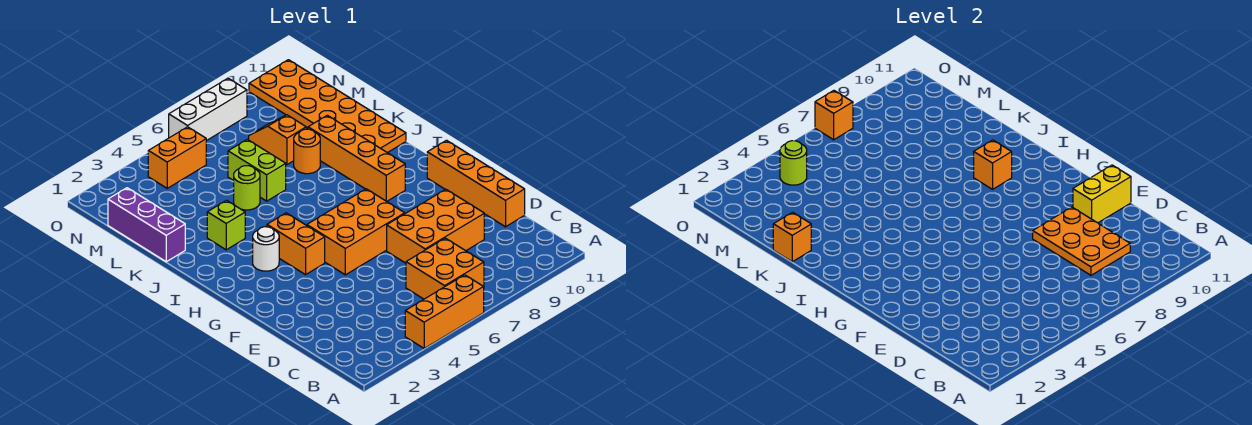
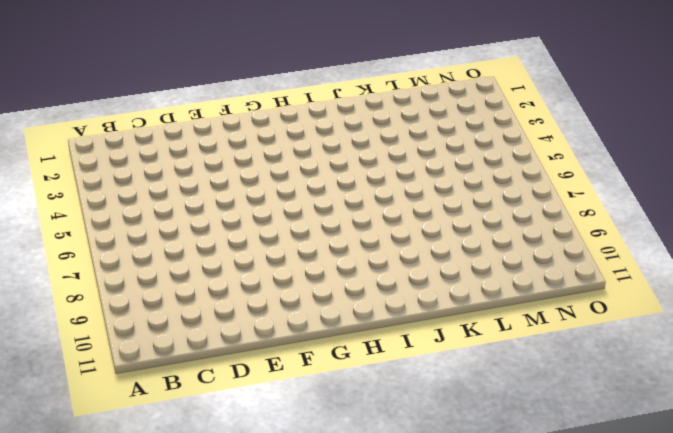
none -> orange brick A4:A6 level 1
none -> orange brick B6:C7 level 1
none -> orange brick D7:E9 level 1

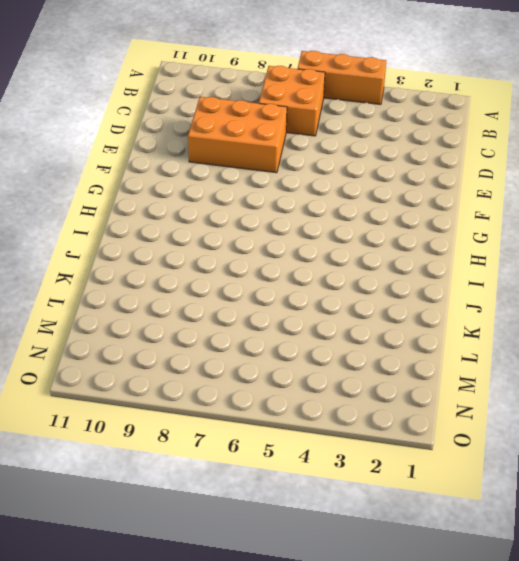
none -> orange brick D11:G11 level 1
none -> orange brick F5:G7 level 1
none -> orange brick G4:H4 level 1

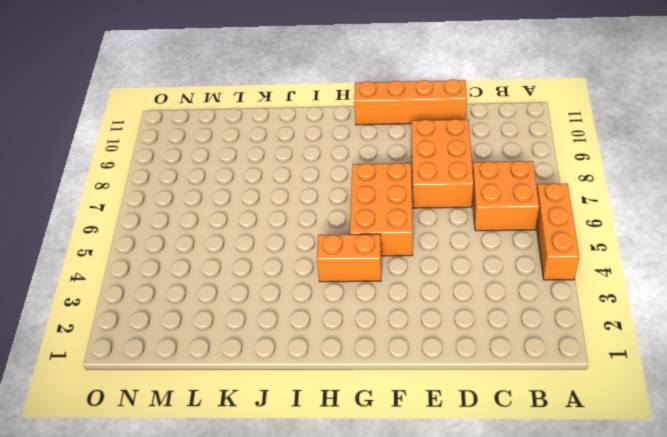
none -> white round brick H3 level 1
none -> orange brick H9:K9 level 1
none -> lime brick J3 level 1

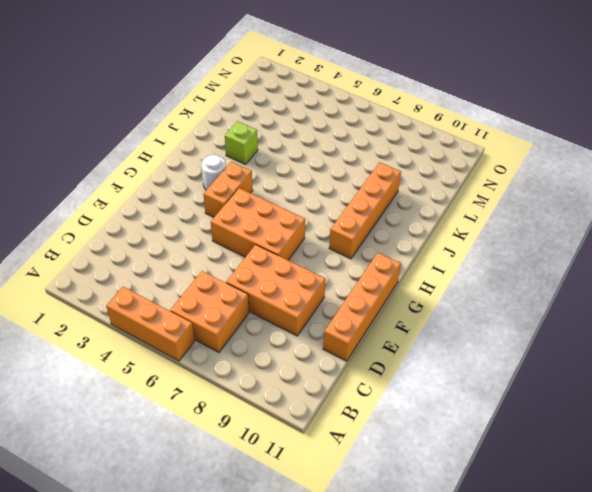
none -> orange plate J10:O11 level 1
none -> purple brick K1:M1 level 1
none -> lime round brick K5 level 1

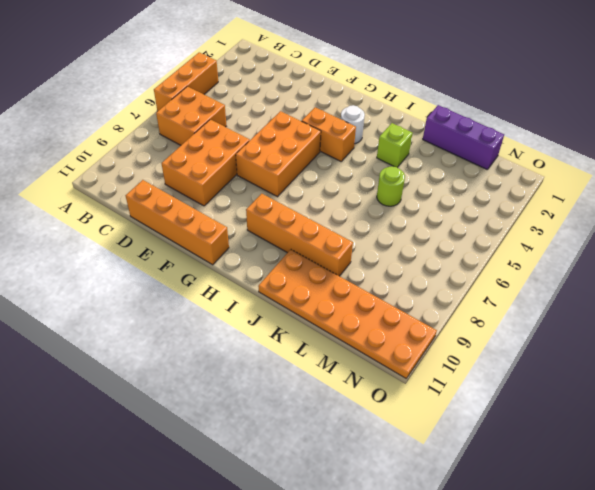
none -> lime brick K6:L6 level 1
none -> orange round brick K8 level 1
none -> orange slope L8:M8 level 1 top L

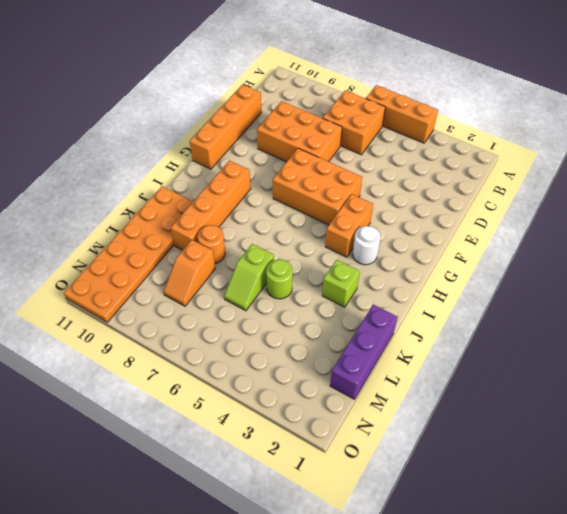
lime slope K6:L6 level 1 top K -> lime brick K6:L6 level 1
none -> orange brick N4:N5 level 1
none -> white brick O6:O8 level 1
none -> orange plate C8:E9 level 2

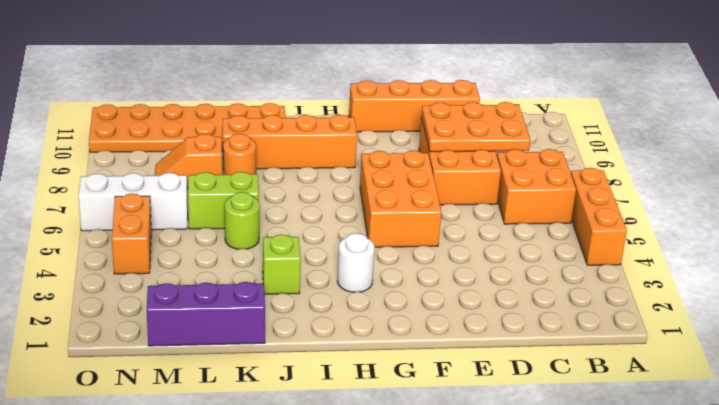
white brick M6:O6 level 1 -> white brick O6:O8 level 1
none -> orange brick G4:H4 level 1
none -> yellow brick E10:E11 level 2
none -> orange brick I9 level 2

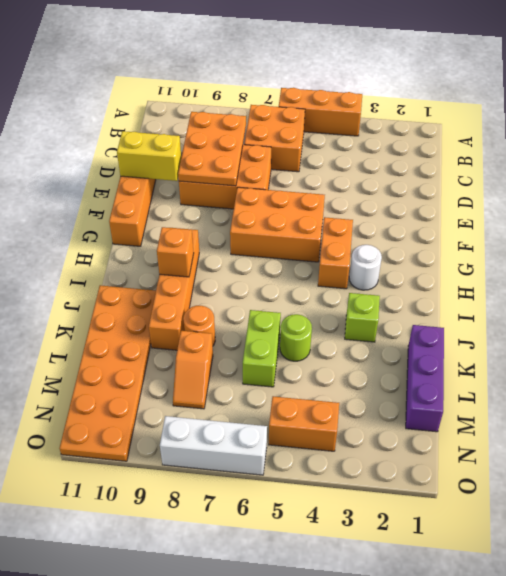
none -> orange brick K1 level 2
none -> lime round brick N4 level 2
none -> orange brick O7 level 2

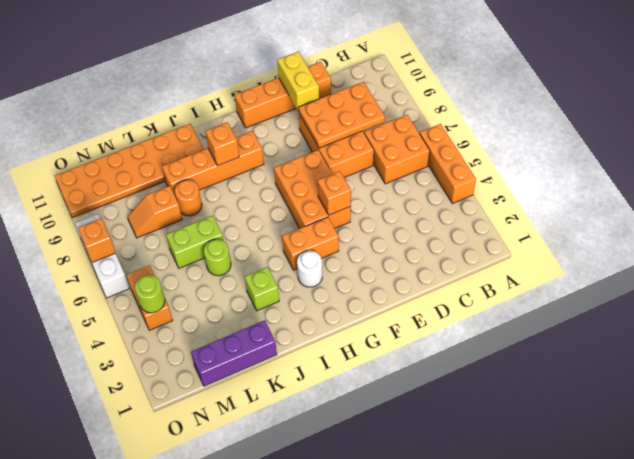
orange brick F5 level 2 -> orange brick K1 level 2

